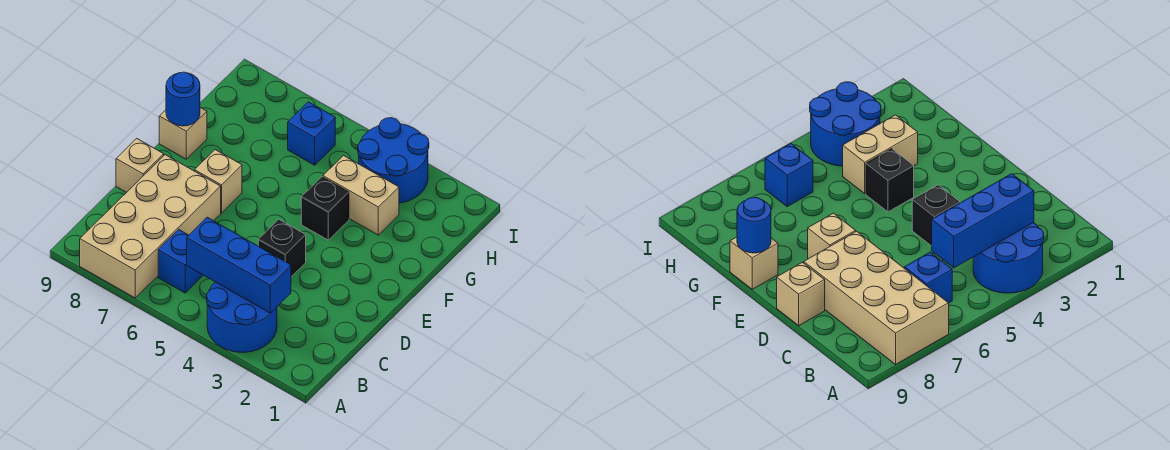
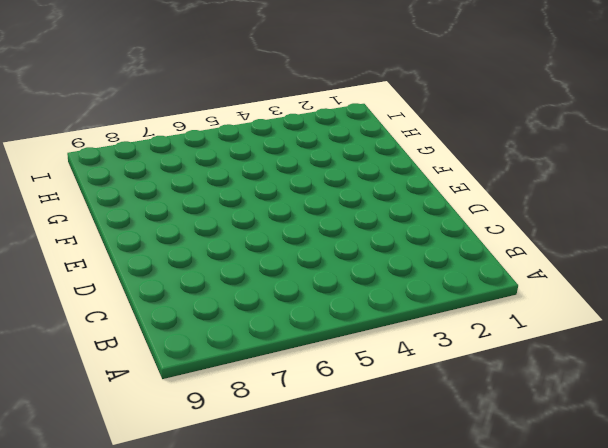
none -> blue round brick A3:B4 level 1
none -> tan brick A7:D8 level 1
none -> blue brick B6 level 1

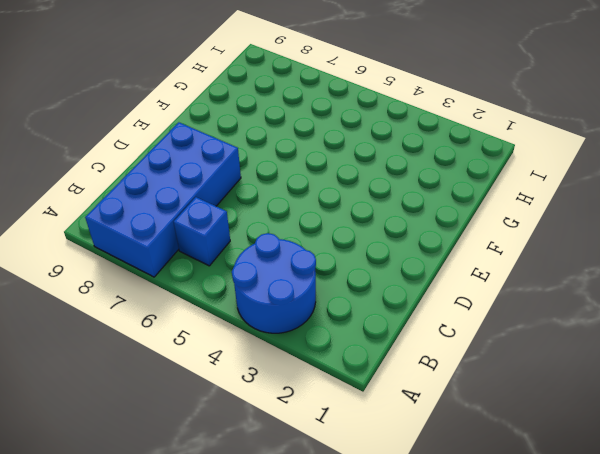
blue brick A7:D8 level 1 -> tan brick A7:D8 level 1
none -> black brick D4 level 1
none -> tan brick D9 level 1
none -> tan brick E7 level 1

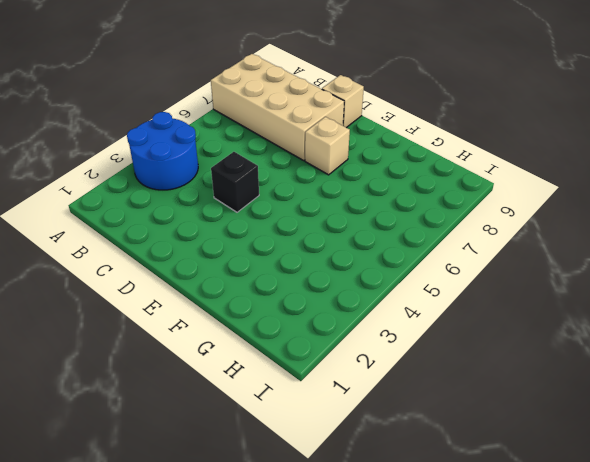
none -> blue brick B6 level 1
none -> black brick F4 level 1
none -> tan brick F9 level 1

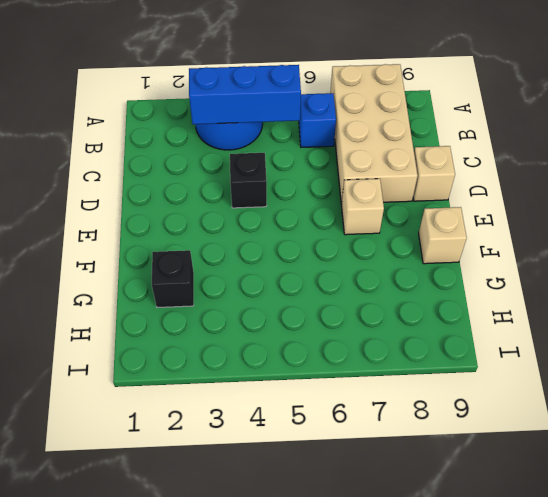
black brick G2 level 1 -> black brick F4 level 1
none -> tan brick G3:G4 level 1
none -> blue round brick H3:I4 level 1
none -> blue brick H6 level 1

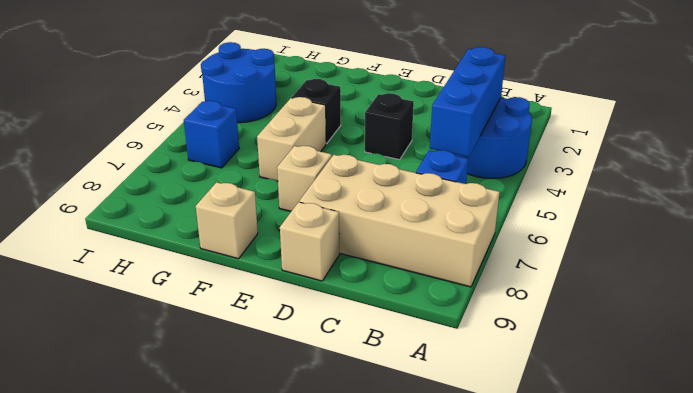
tan brick F5:F6 level 1 -> tan brick G3:G4 level 1
none -> blue round brick F9 level 2

